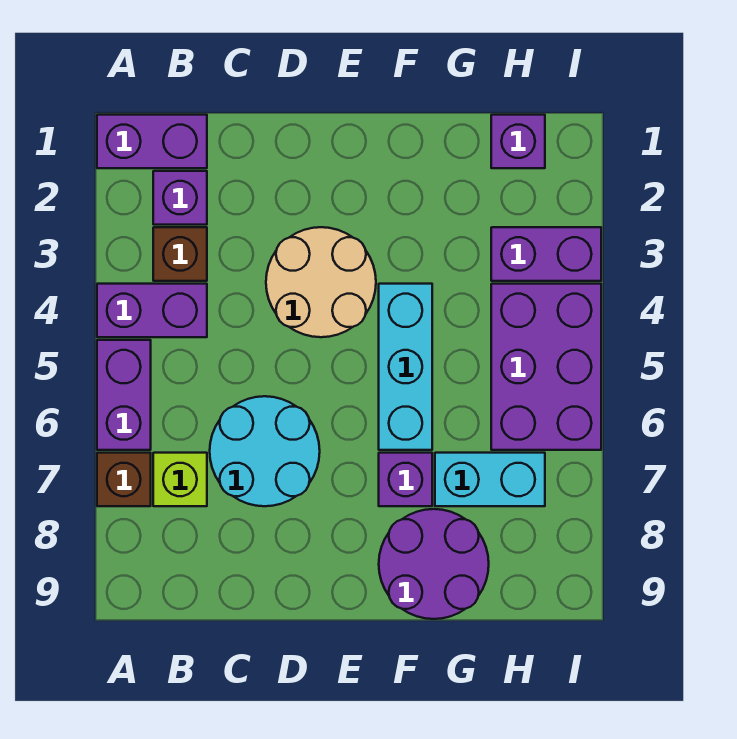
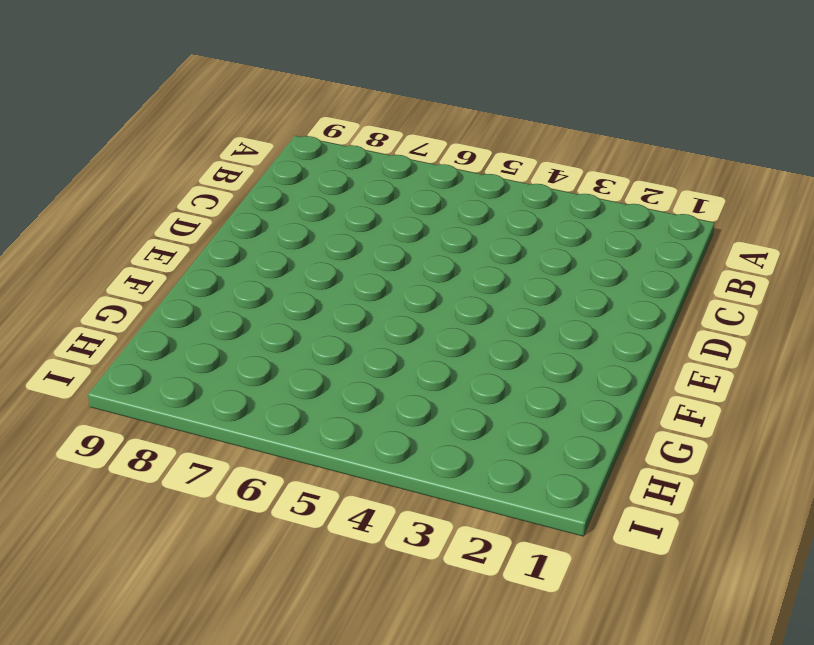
none -> purple brick A1:B1 level 1
none -> purple brick A4:B4 level 1
none -> purple brick A5:A6 level 1

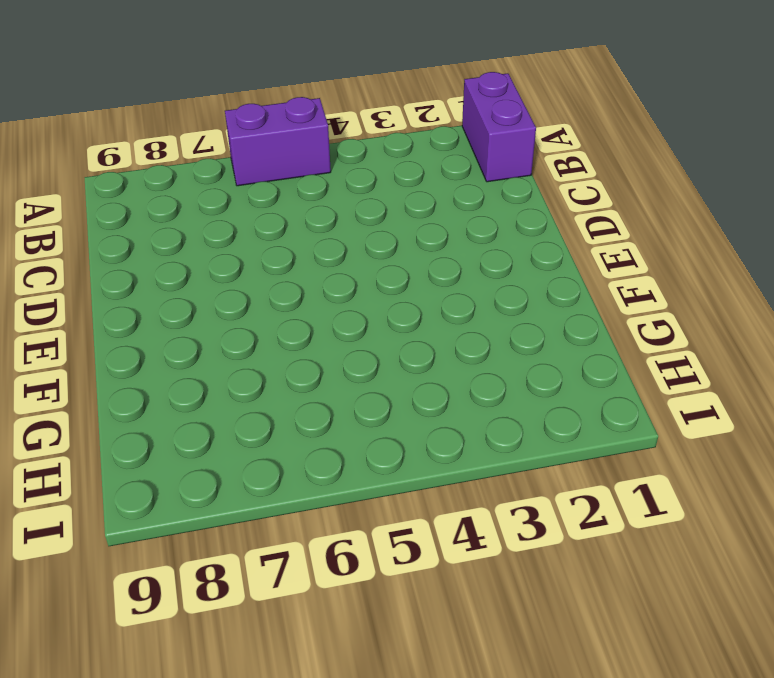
none -> purple brick A4:B4 level 1
none -> brown brick A7 level 1
none -> purple brick B2 level 1

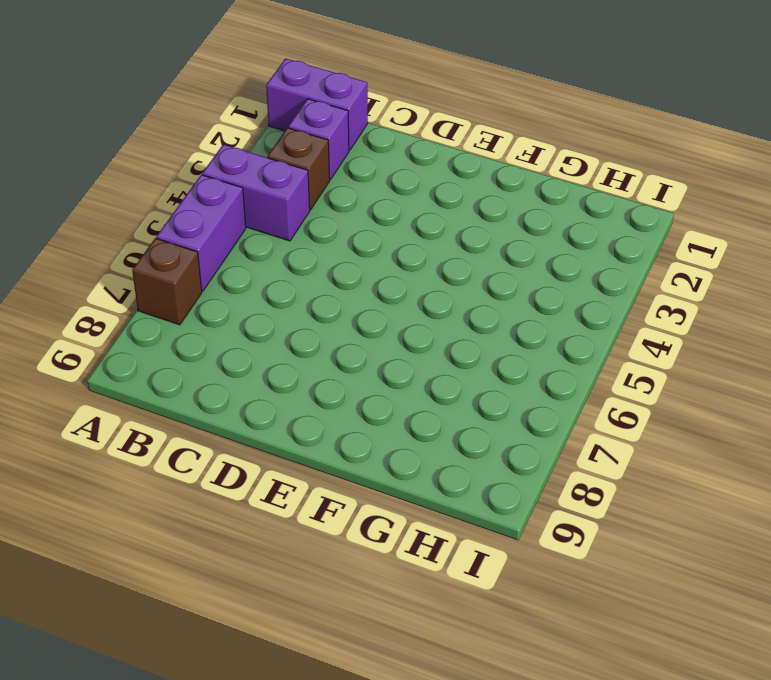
none -> lime brick B7 level 1
none -> cyan round brick C6:D7 level 1
none -> tan round brick D3:E4 level 1

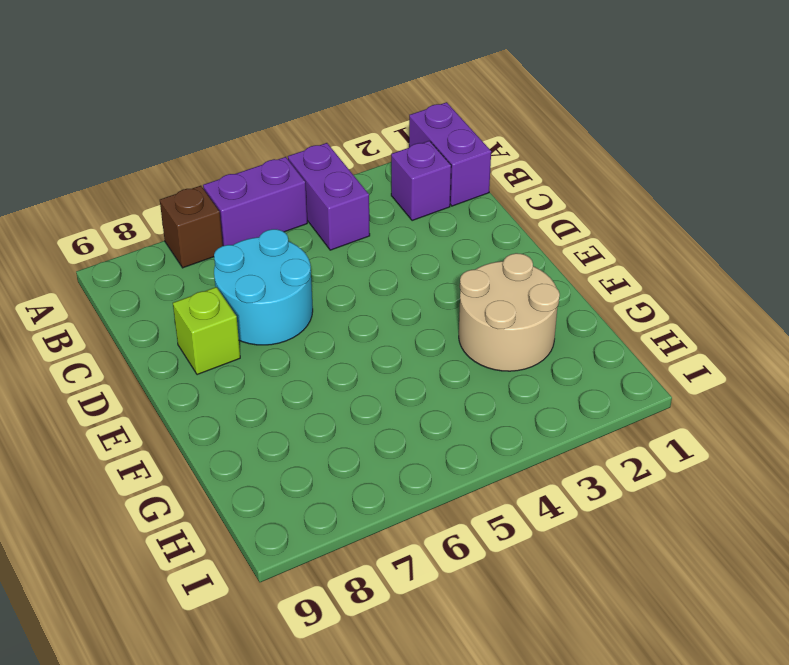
lime brick D8 level 1 -> lime brick B7 level 1
tan round brick F2:G3 level 1 -> tan round brick D3:E4 level 1
none -> brown brick B3 level 1
none -> cyan brick F4:F6 level 1
none -> purple brick F7 level 1

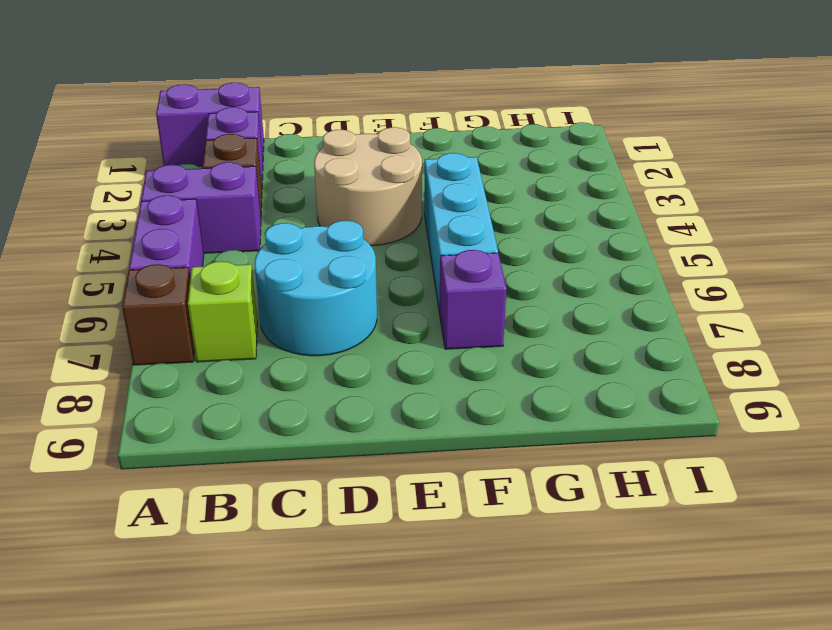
none -> purple round brick F8:G9 level 1
none -> cyan brick G7:H7 level 1
none -> purple brick H1 level 1

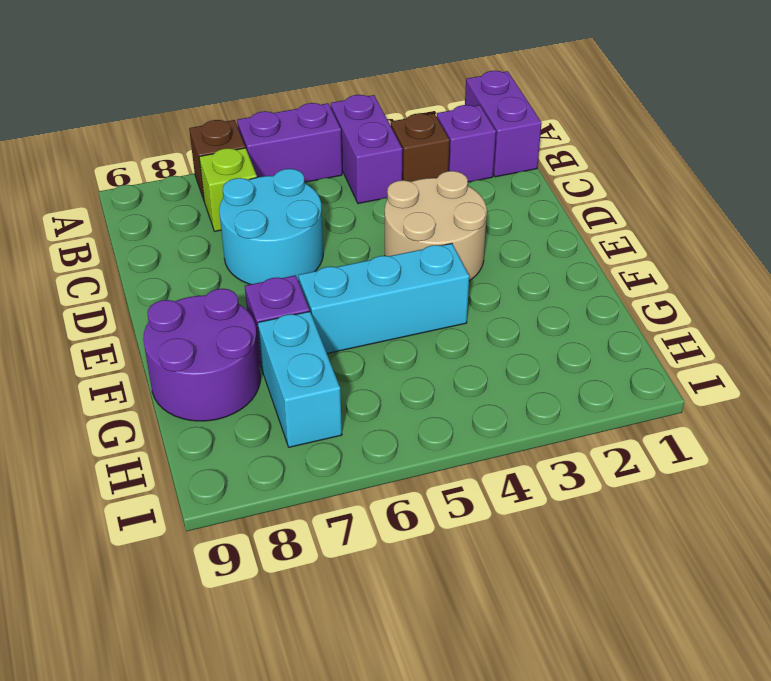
none -> purple brick H1 level 1
none -> purple brick H3:I3 level 1
none -> purple brick H4:I6 level 1

